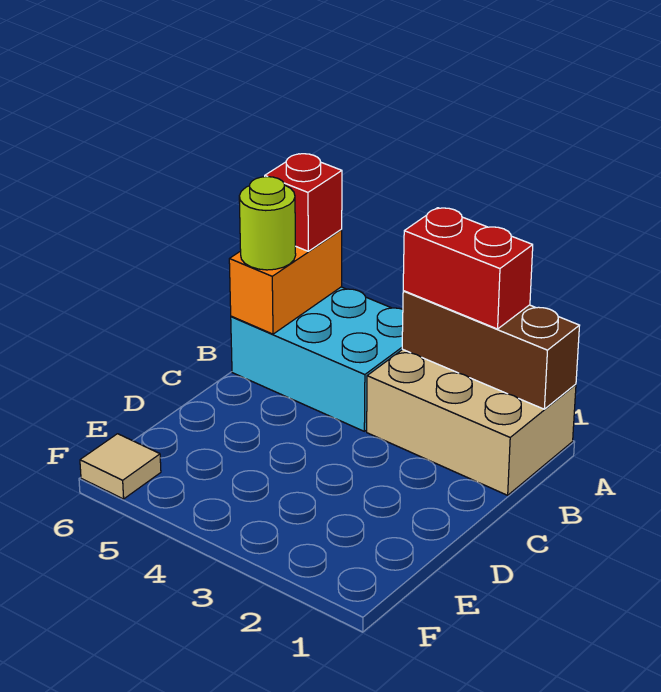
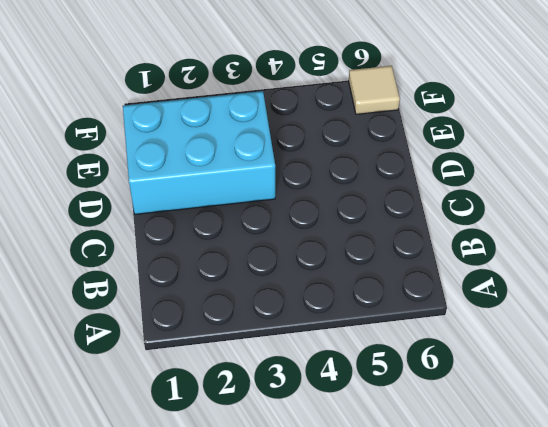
cyan brick D1:E3 level 1 -> cyan brick A4:B6 level 1
none -> tan brick A1:B3 level 1
none -> brown brick A1:A3 level 2

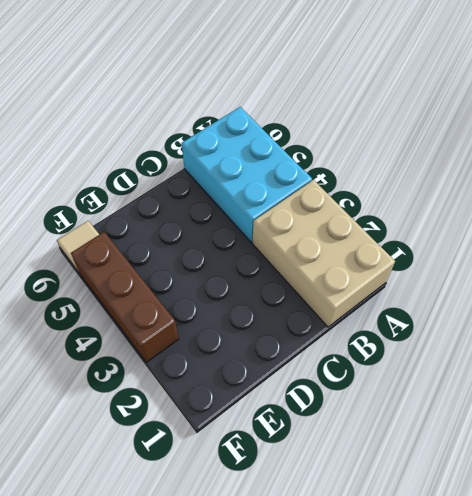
brown brick F3:F5 level 1 -> brown brick A1:A3 level 2
none -> orange brick A6:B6 level 2
none -> red brick A2:A3 level 3

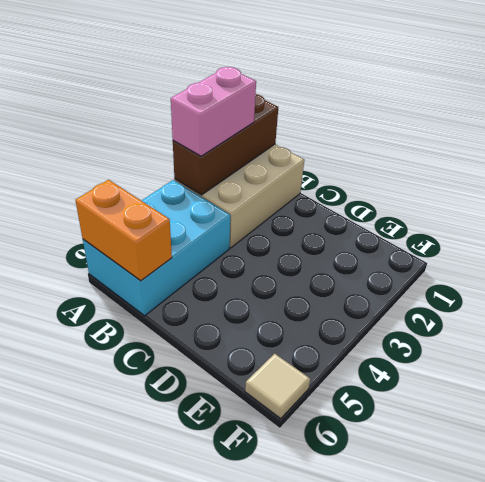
pink brick A2:A3 level 3 -> red brick A2:A3 level 3
none -> red brick A6 level 3
none -> lime round brick B6 level 3

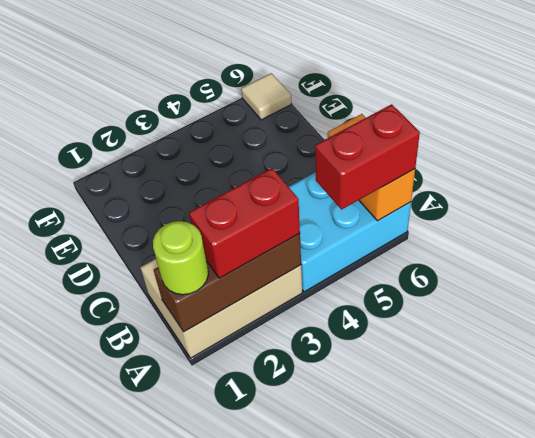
lime round brick A1 level 3 -> lime round brick B6 level 3
red brick A5:A6 level 3 -> red brick A6 level 3

